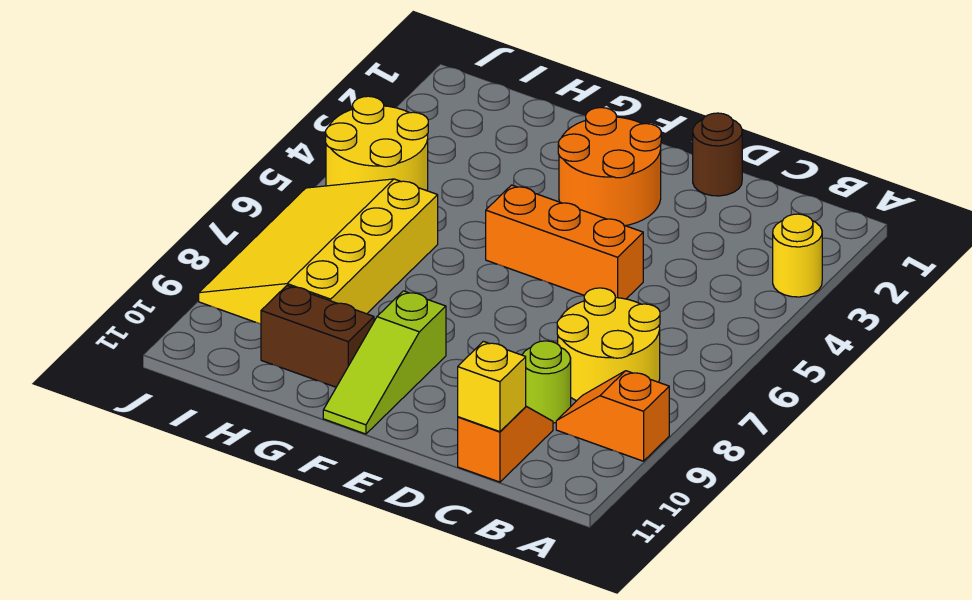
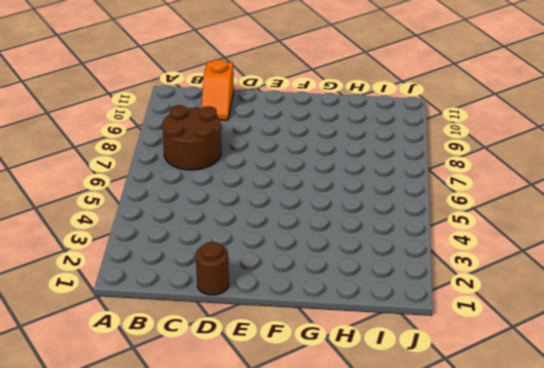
brown round brick B7:C8 level 1 -> yellow round brick B7:C8 level 1
none -> yellow round brick A3 level 1
none -> orange slope A9:B9 level 1 top A
none -> lime round brick C9 level 1

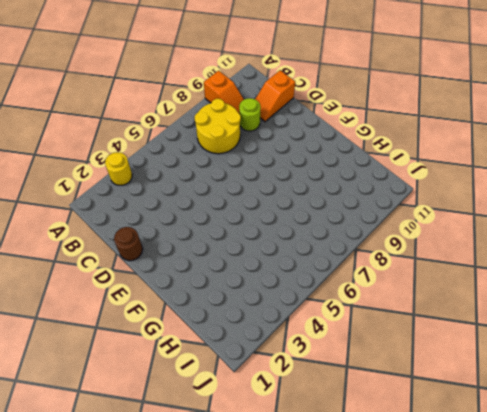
none -> orange brick D5:F5 level 1
none -> orange round brick E2:F3 level 1
none -> lime slope F9:F11 level 1 top 9

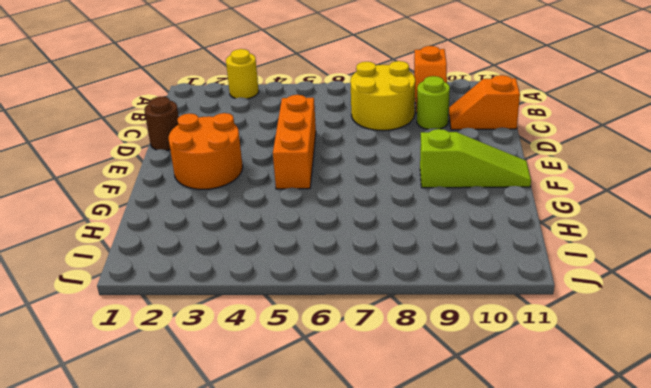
none -> brown brick G10:H10 level 1
none -> yellow slope H6:J9 level 1 top H
none -> yellow round brick I4:J5 level 1

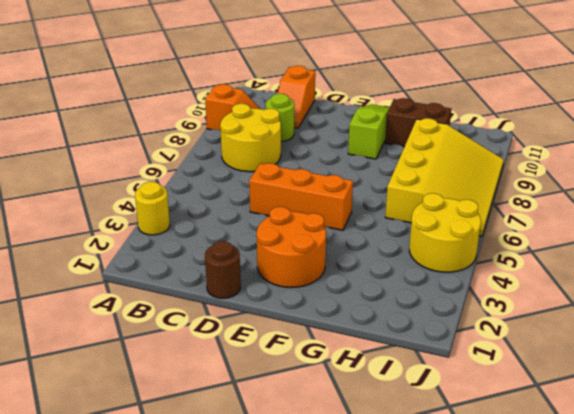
none -> yellow brick C11 level 2

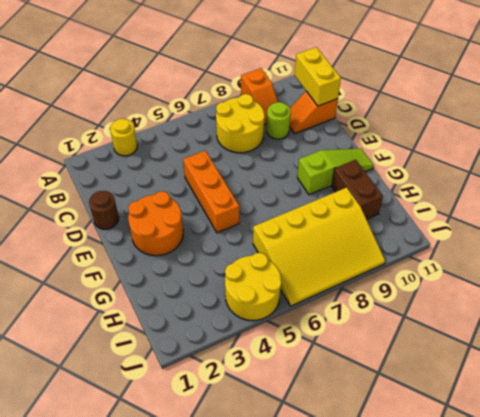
yellow brick B11:C11 level 2 -> yellow brick C11 level 2

